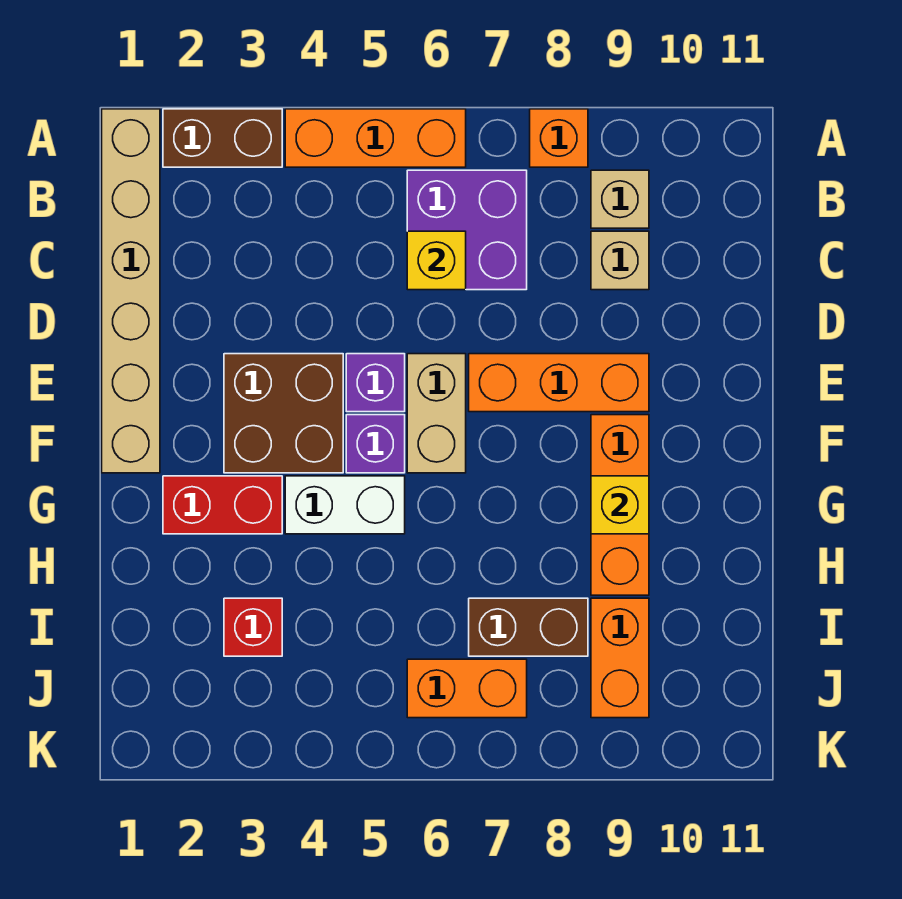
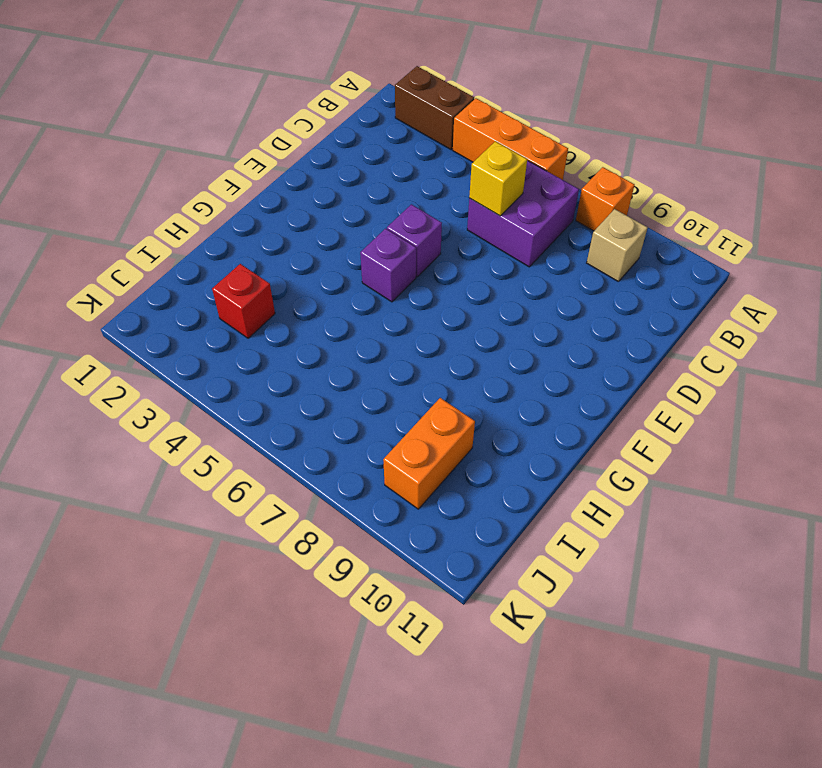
none -> tan brick A1:F1 level 1
none -> tan brick C9 level 1
none -> brown brick E3:F4 level 1

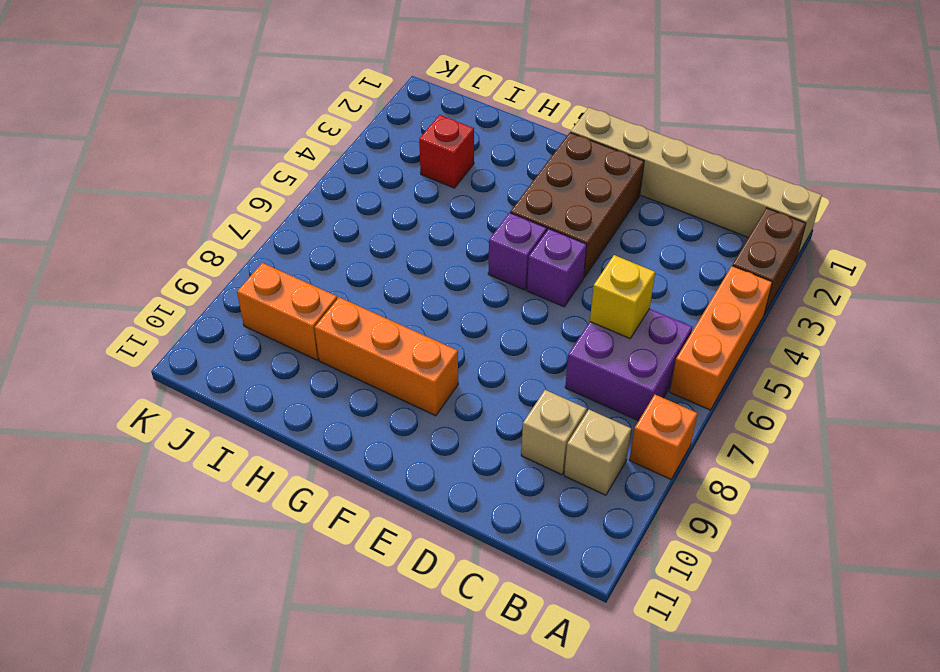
brown brick E2:F4 level 1 -> brown brick E3:F4 level 1
none -> tan brick E6:F6 level 1
none -> orange brick E7:E9 level 1
none -> red brick G2:G3 level 1

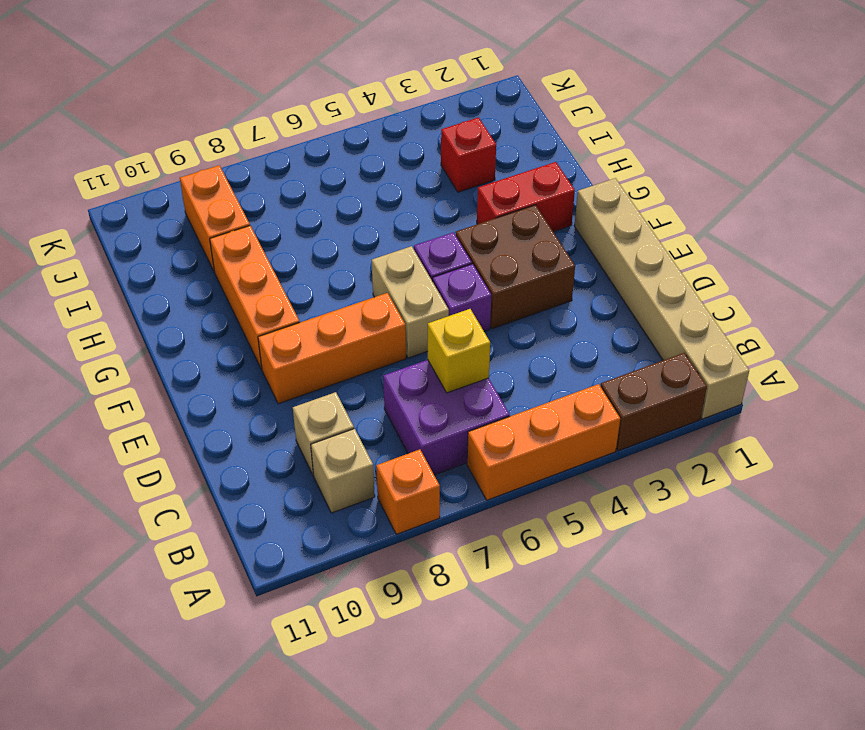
none -> white brick G4:G5 level 1
none -> brown brick I7:I8 level 1
none -> orange brick J6:J7 level 1

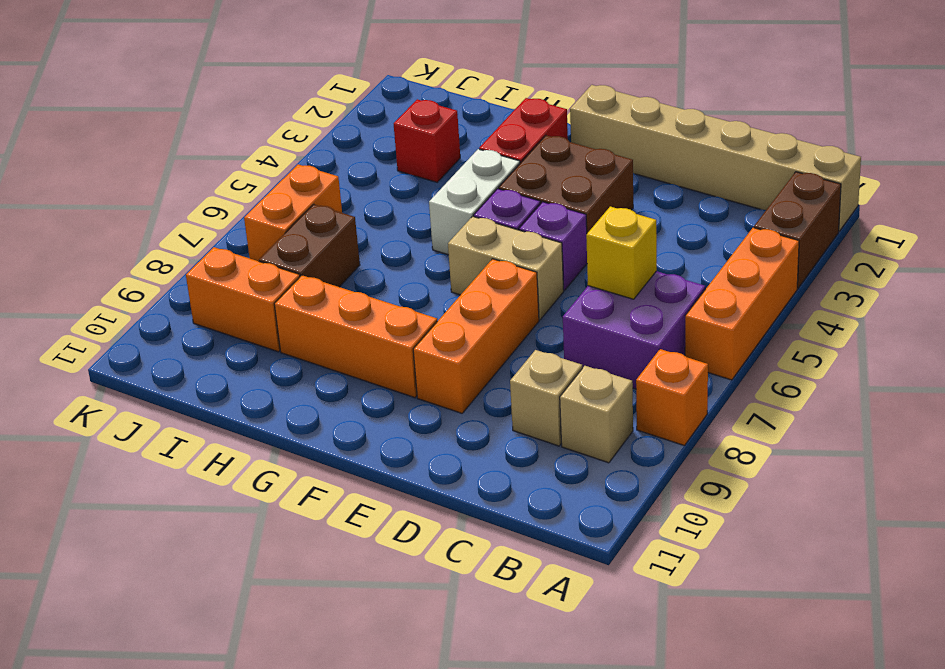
none -> yellow brick G9 level 2

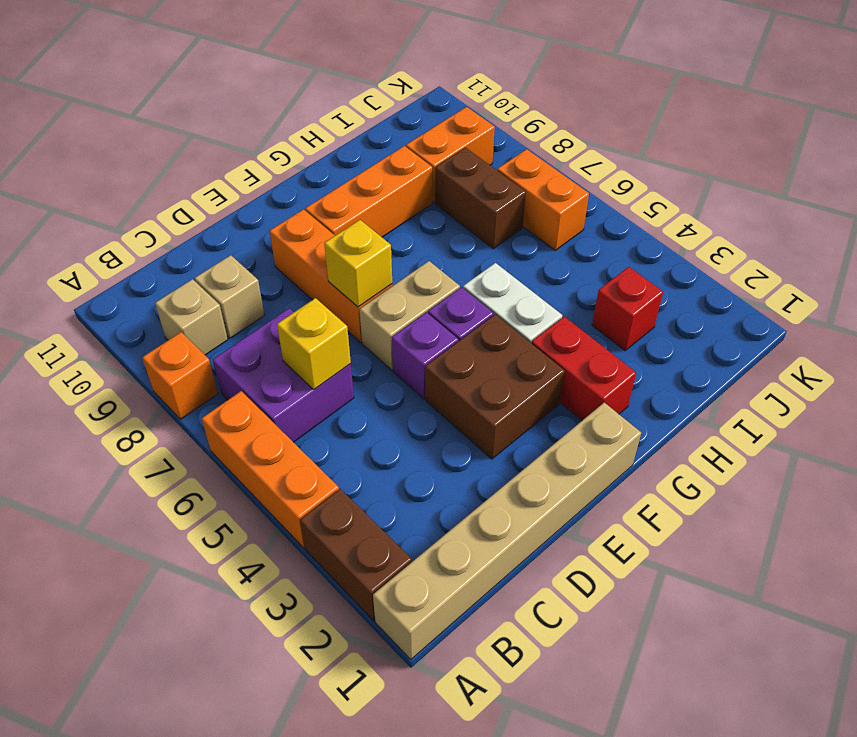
yellow brick E7 level 2 -> yellow brick G9 level 2

